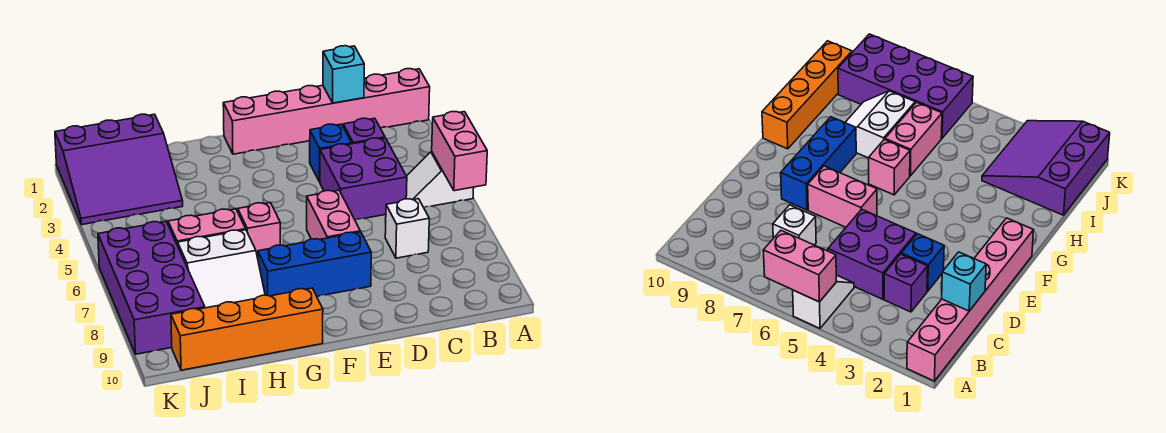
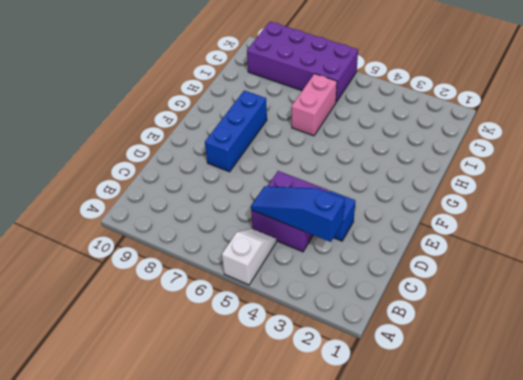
blue slope C3:C5 level 2 top 3 -> none
none -> pink brick A1:F1 level 1
none -> purple brick C3 level 1
none -> white brick C7 level 1

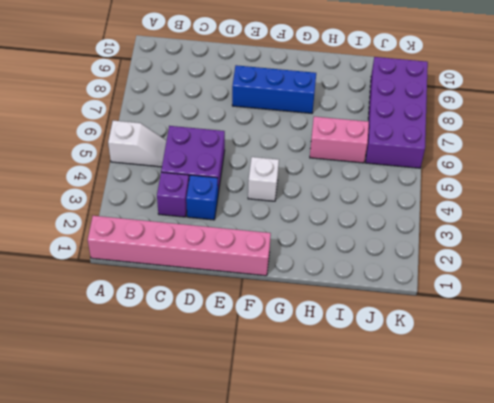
white brick F4 level 1 -> white brick C7 level 1
none -> pink brick E6:E7 level 1
none -> pink brick G6 level 1
none -> orange brick G10:J10 level 1

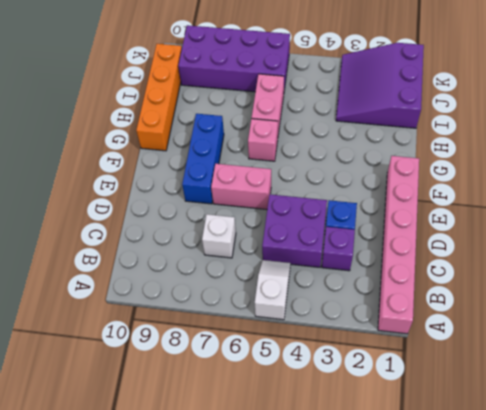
none -> white slope H7:I8 level 1 top 7
none -> pink brick A5:A6 level 2
none -> cyan brick C1 level 2

